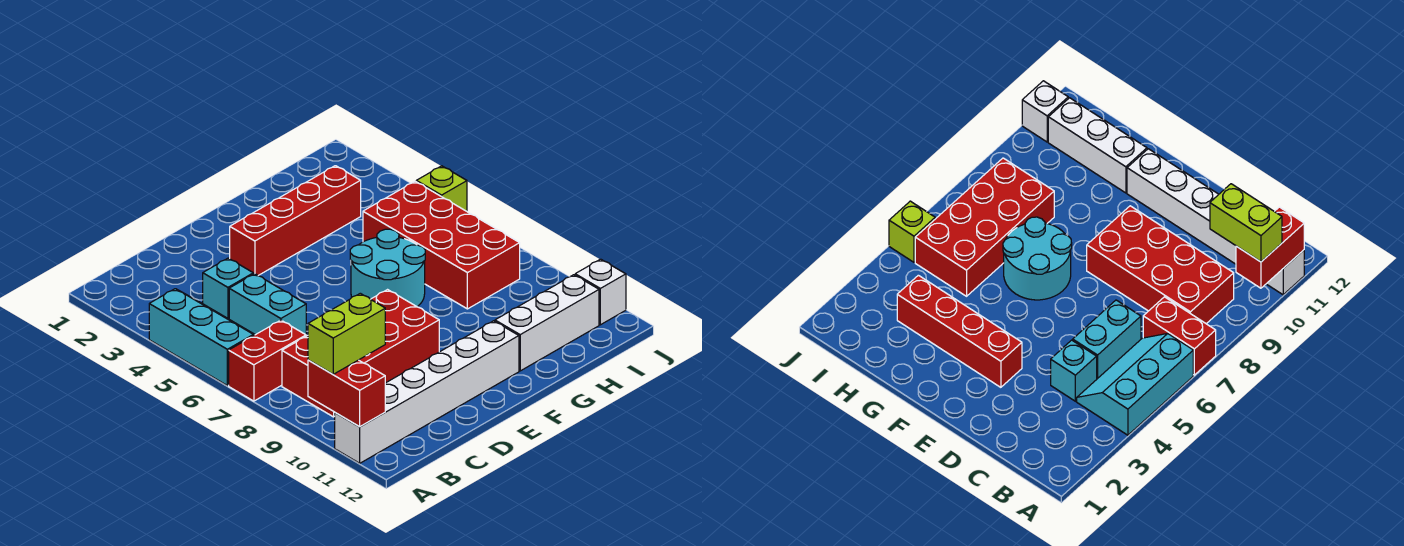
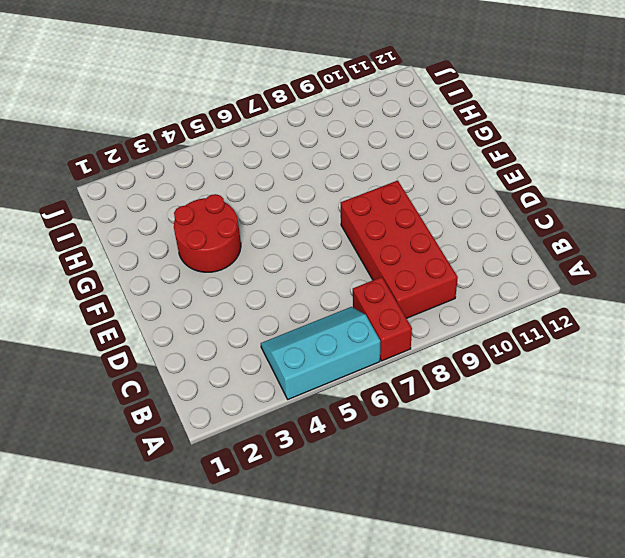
red round brick F3:G4 level 1 -> red brick E3:H3 level 1
none -> white brick A11:F11 level 1
none -> cyan brick C4 level 1
none -> cyan brick C5:C6 level 1

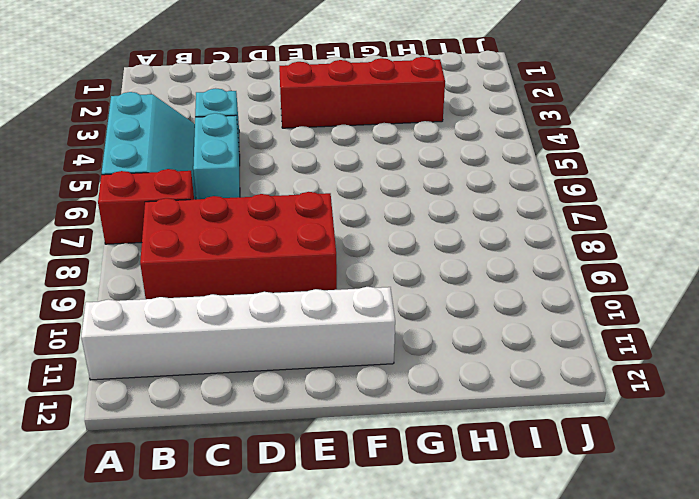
none -> cyan round brick F6:G7 level 1
none -> white brick G11:I11 level 1
none -> red brick H5:I8 level 1

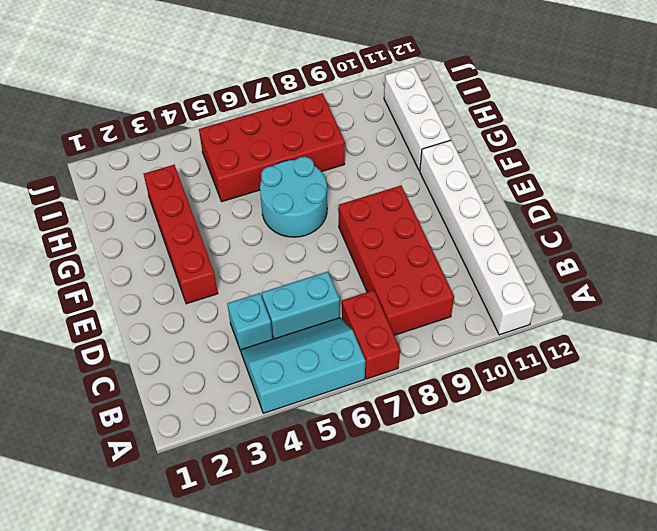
none -> lime brick J5 level 1
none -> white brick J11 level 1
none -> red brick A10:A11 level 2

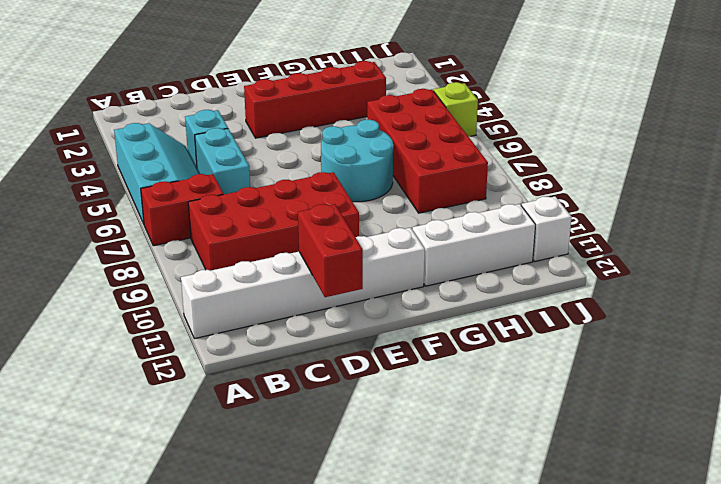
red brick D11:D12 level 2 -> red brick A10:A11 level 2
none -> lime brick A10:B10 level 3

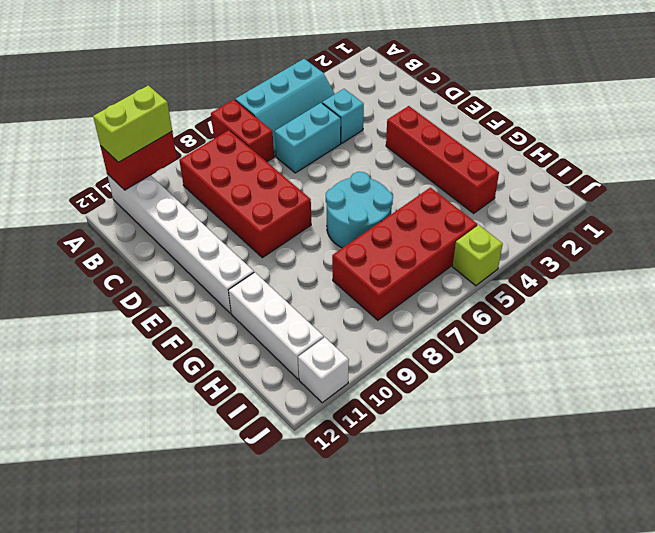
lime brick A10:A11 level 3 -> lime brick A10:B10 level 3

